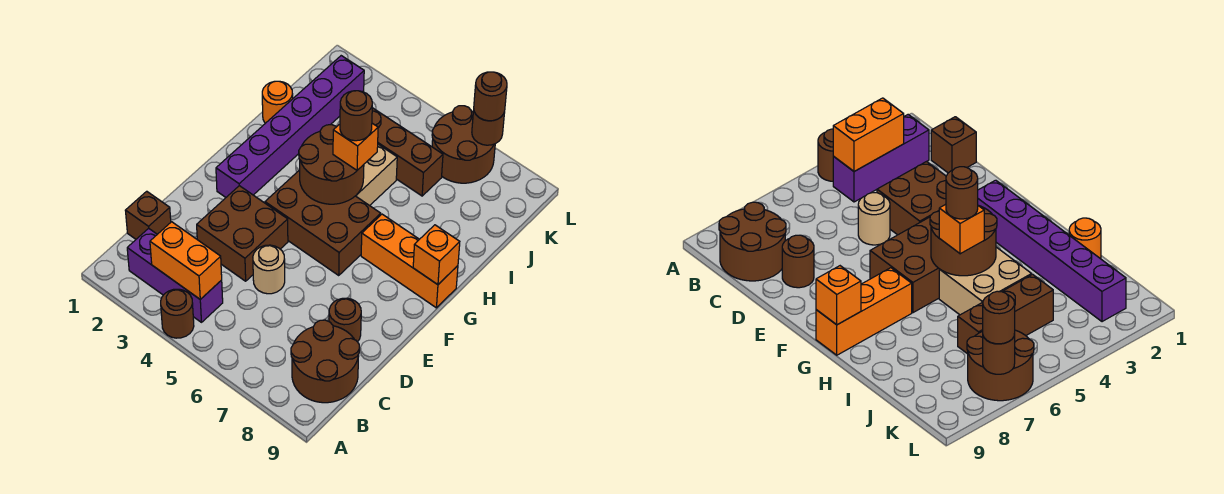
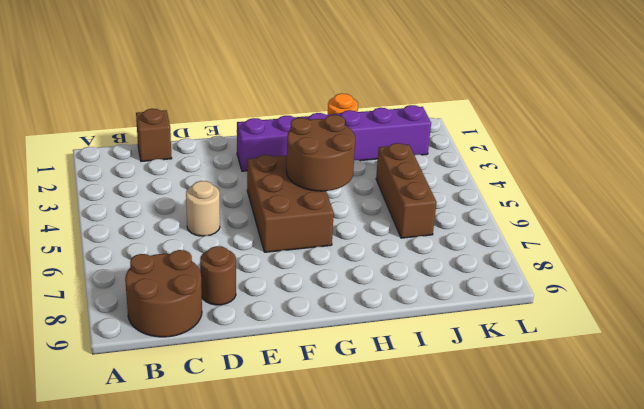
none -> brown round brick A4 level 1
none -> purple brick B2:B4 level 1
none -> brown brick D3:E4 level 1

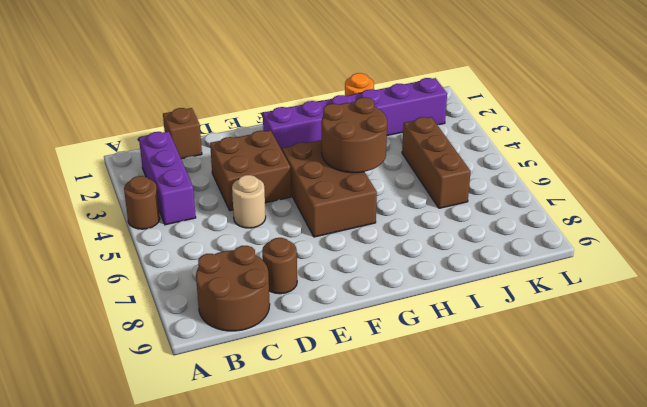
none -> orange brick G7:G9 level 1
none -> tan brick H4:I5 level 1
none -> brown round brick K6:L7 level 1

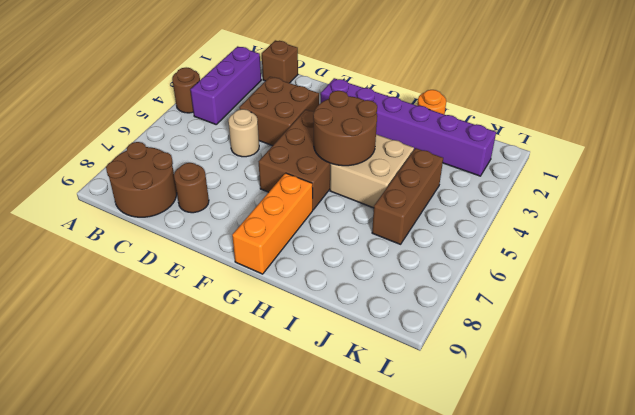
none -> brown round brick K6:L7 level 1
none -> orange brick B3:B4 level 2
none -> orange brick G9 level 2

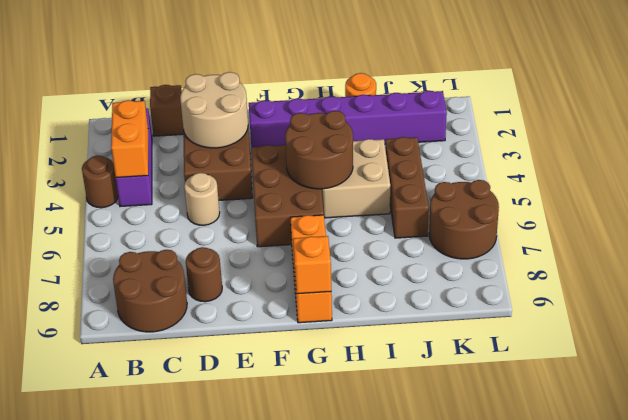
tan round brick D2:E3 level 2 -> none
none -> brown round brick L7 level 2
none -> orange brick H5 level 3
none -> brown round brick L7 level 3

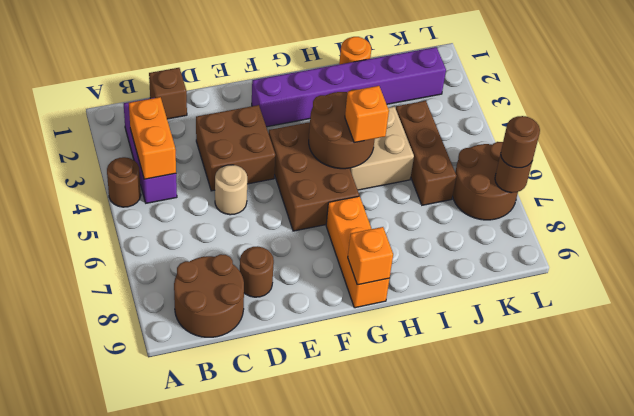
none -> brown round brick H5 level 4

